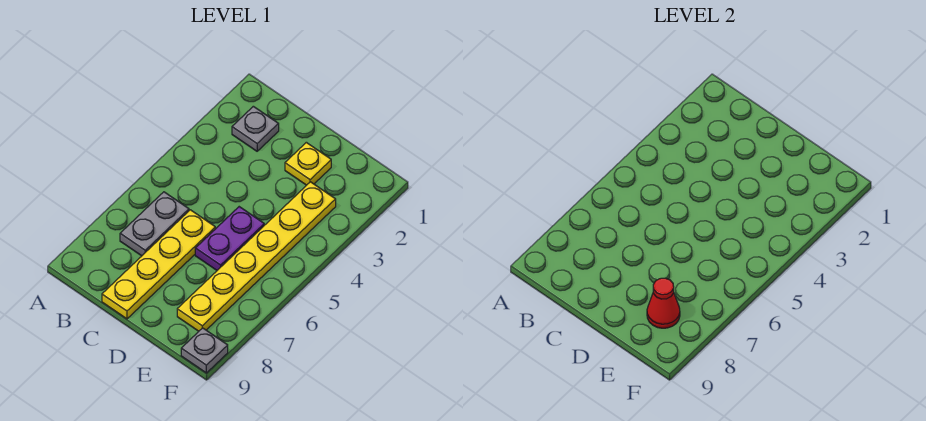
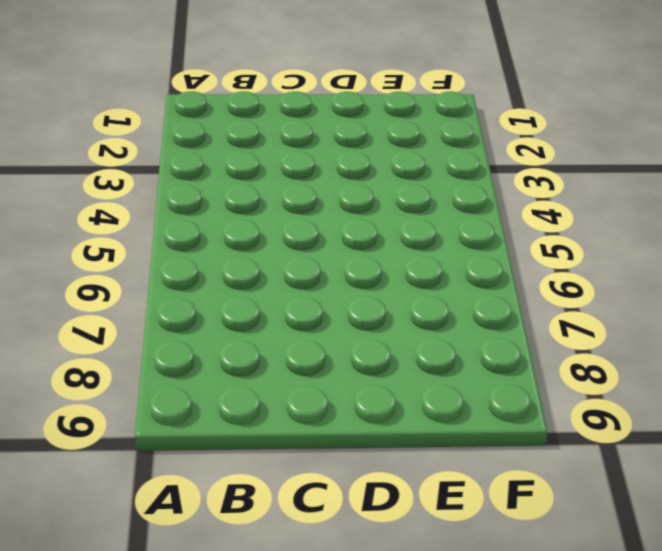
none -> grey plate B2 level 1
none -> grey plate B6:B7 level 1

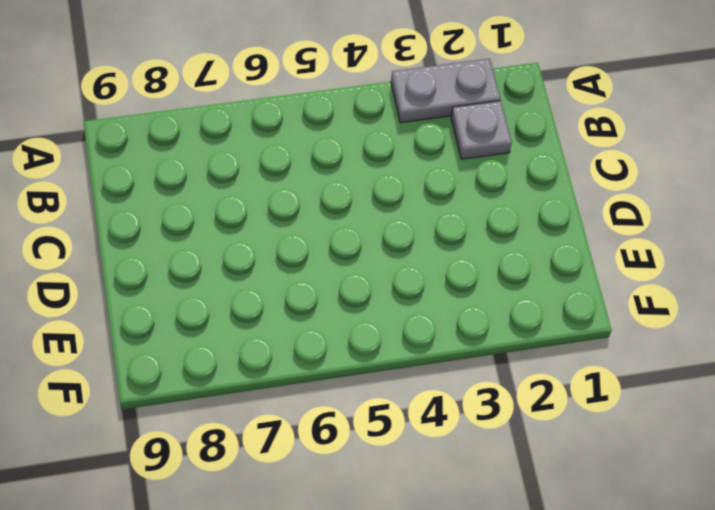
grey plate A2:A3 level 1 -> grey plate B6:B7 level 1
none -> yellow plate C6:C9 level 1
none -> yellow plate D2 level 1

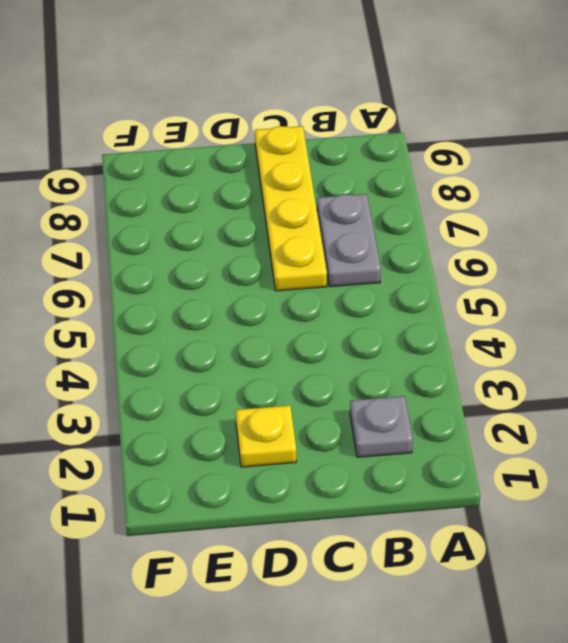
none -> purple plate D5:D6 level 1
none -> yellow plate E3:E8 level 1

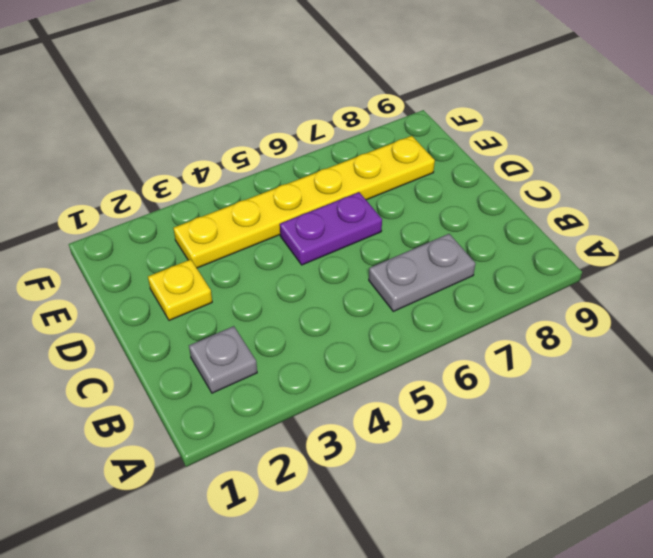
none -> yellow plate C6:C9 level 1
none -> grey plate F9 level 1

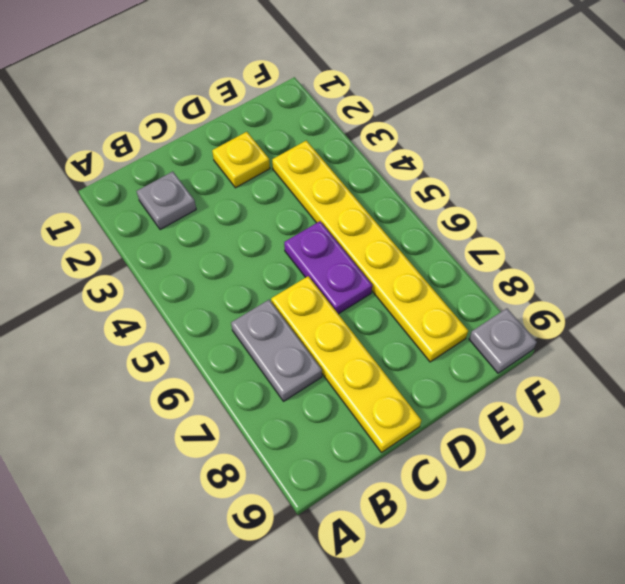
none -> red cone E8 level 2

